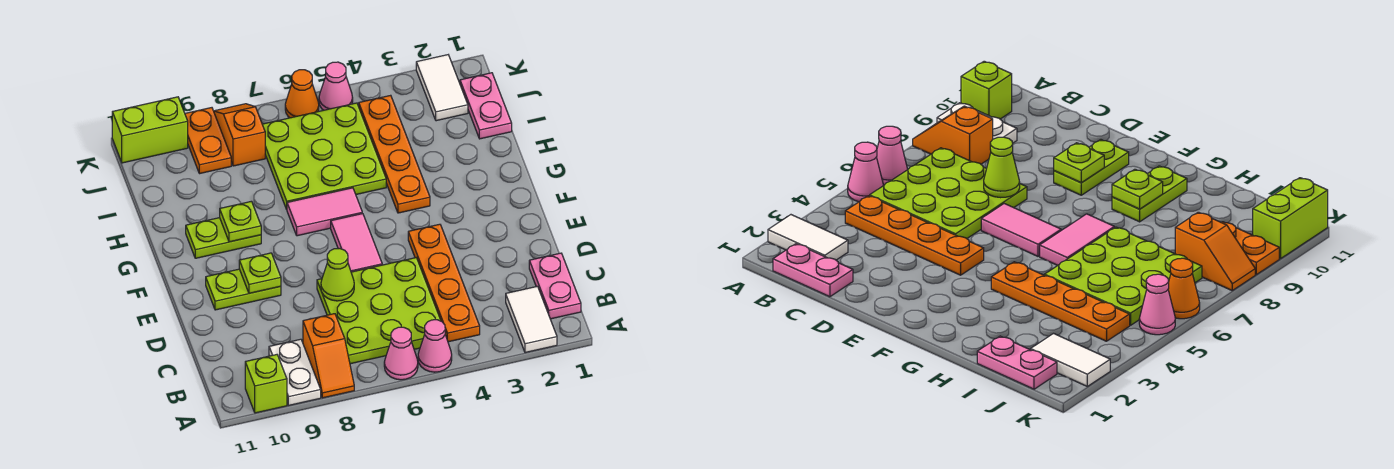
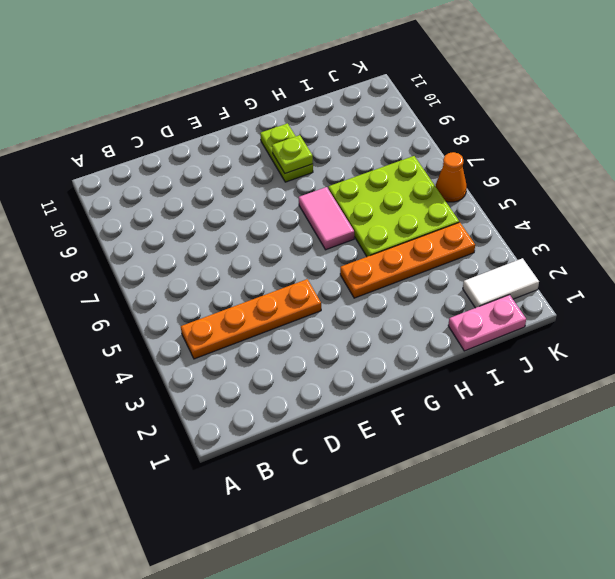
none -> white tile A2:B2 level 1
none -> pink cone A5 level 1
none -> pink cone A6 level 1

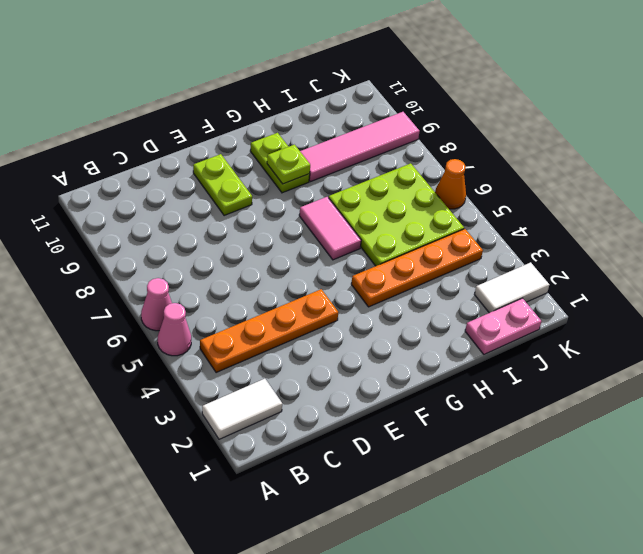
pink tile H9:K9 level 1 -> orange plate J9:K9 level 1
none -> orange slope A8:B8 level 1 top B
none -> white plate A9:B9 level 1
none -> lime brick A10 level 1

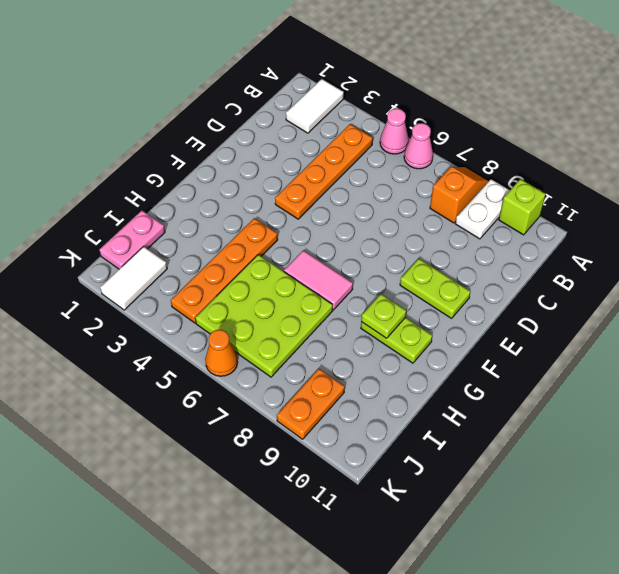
none -> pink plate B1:C1 level 1
none -> lime plate B5:D7 level 1
none -> pink tile E6:F6 level 1

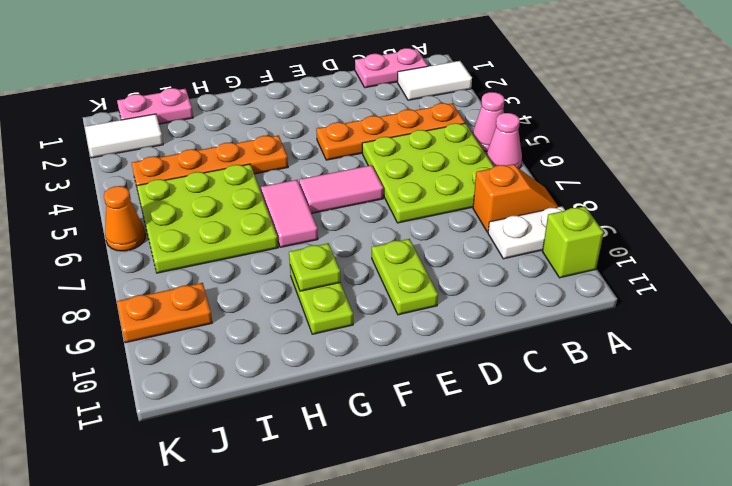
none -> orange slope J8:K8 level 1 top J
none -> pink cone K5 level 1
none -> lime brick K10:K11 level 1

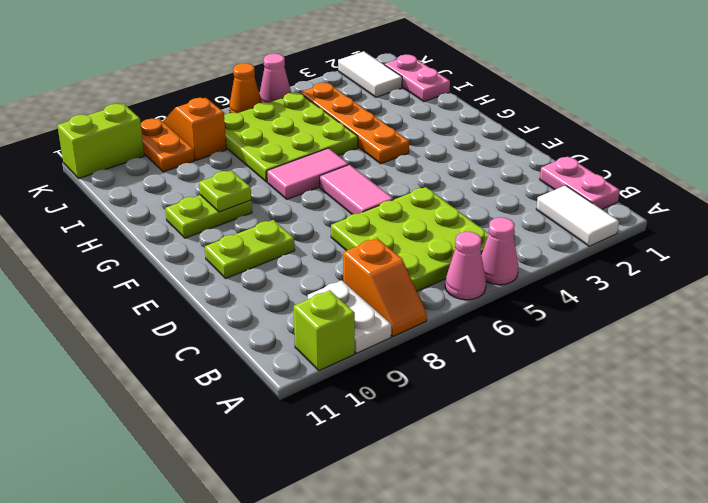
none -> orange plate B4:E4 level 1
none -> lime cone D7 level 2
none -> lime plate E9 level 2

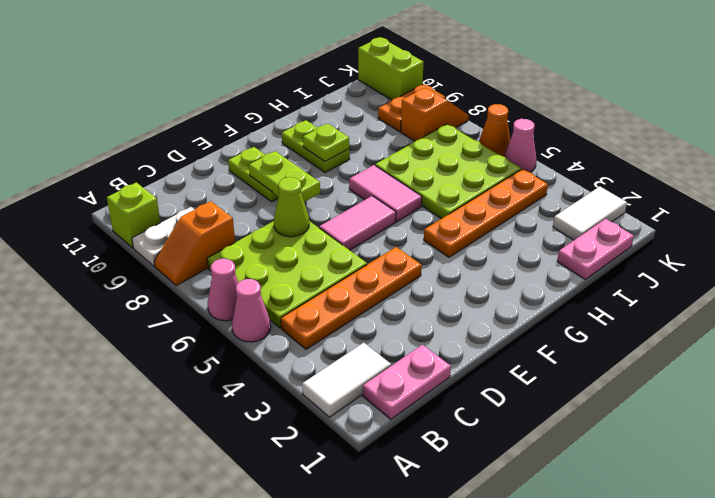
lime plate E8:E9 level 2 -> lime plate E9 level 2

